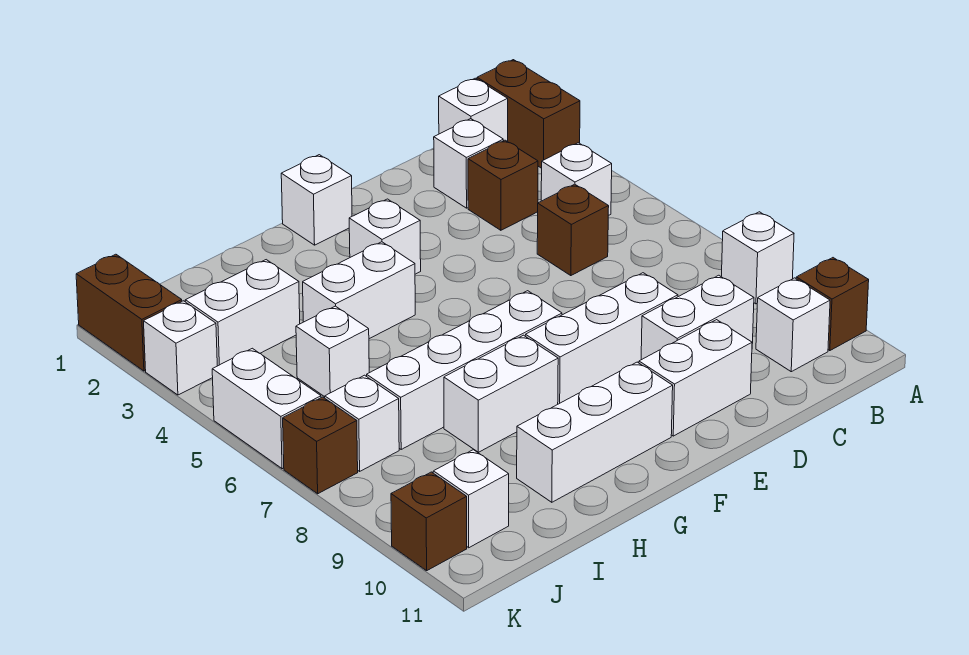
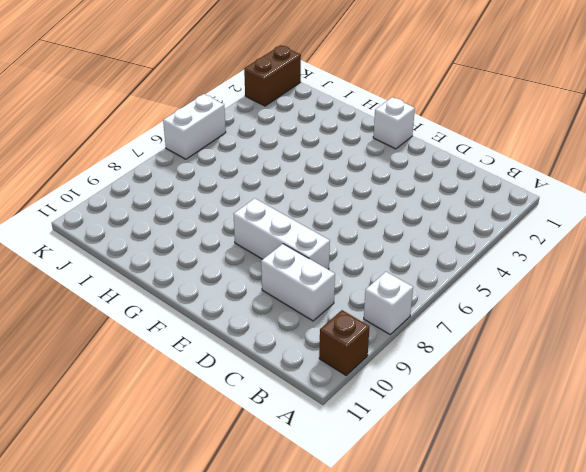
none -> brown brick A1:A2 level 1
none -> white brick B1 level 1
none -> white brick B4 level 1

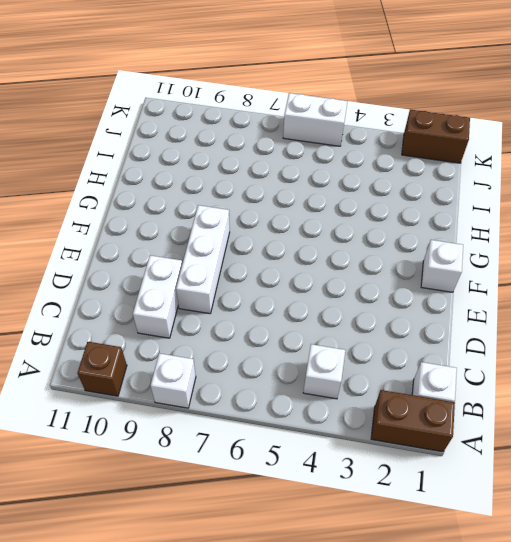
none -> white brick B10 level 1
none -> white brick C2 level 1
none -> brown brick C3 level 1

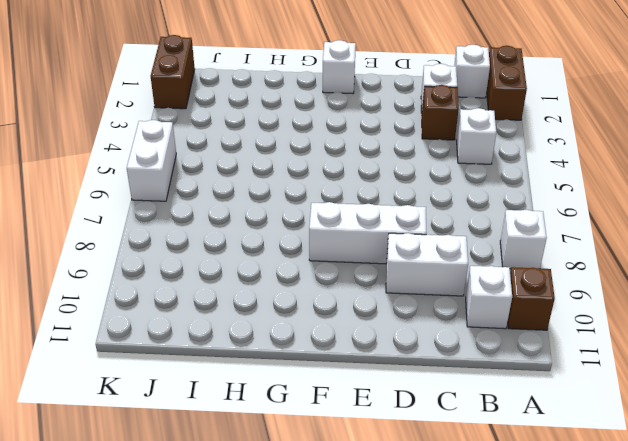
none -> brown brick C5 level 1
none -> white brick D10:E10 level 1
none -> white brick F3 level 1

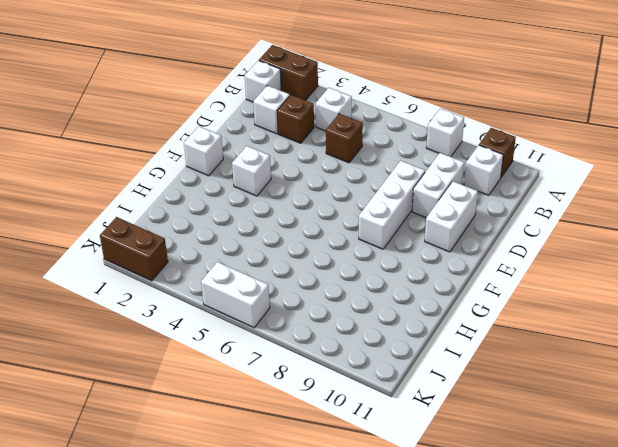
none -> white brick F7:I7 level 1
none -> white brick F10:H10 level 1
none -> white brick G4:H4 level 1

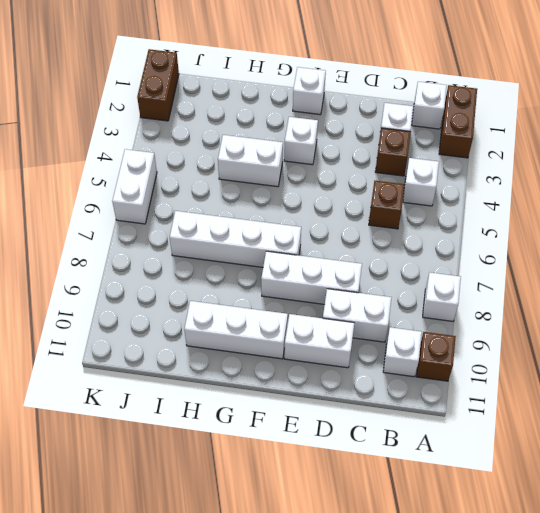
none -> white brick G8:H8 level 1
none -> white brick I3:J3 level 1
none -> white brick I5 level 1

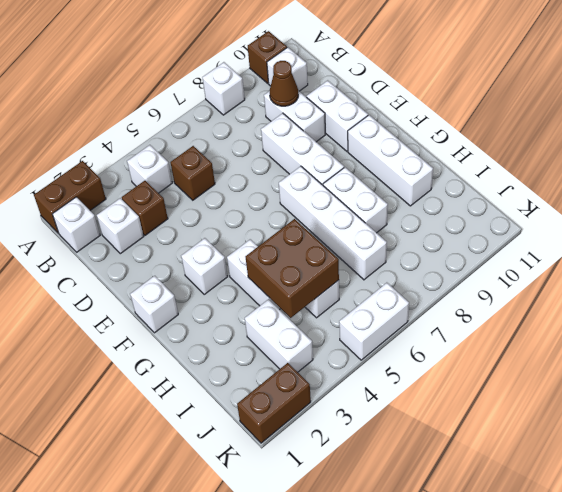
brown cone C9 level 2 -> none
brown brick H4:I5 level 2 -> none
none -> white brick J7 level 1
none -> white brick J10 level 1
none -> white brick K3 level 1

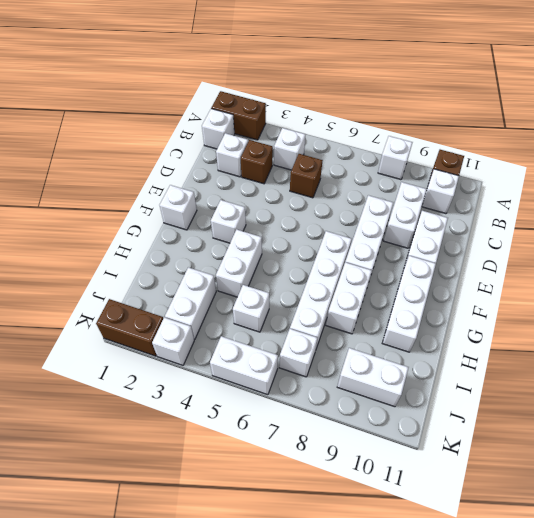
white brick J9:J10 level 1 -> white brick J10 level 1
none -> brown brick K7 level 1
none -> brown brick K10 level 1

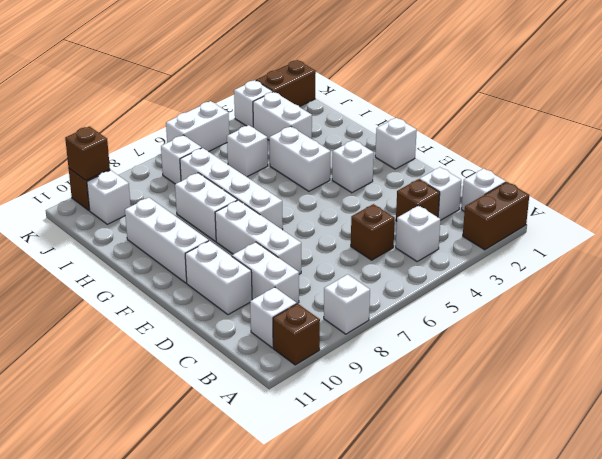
brown brick K10 level 2 -> brown brick K7 level 1

